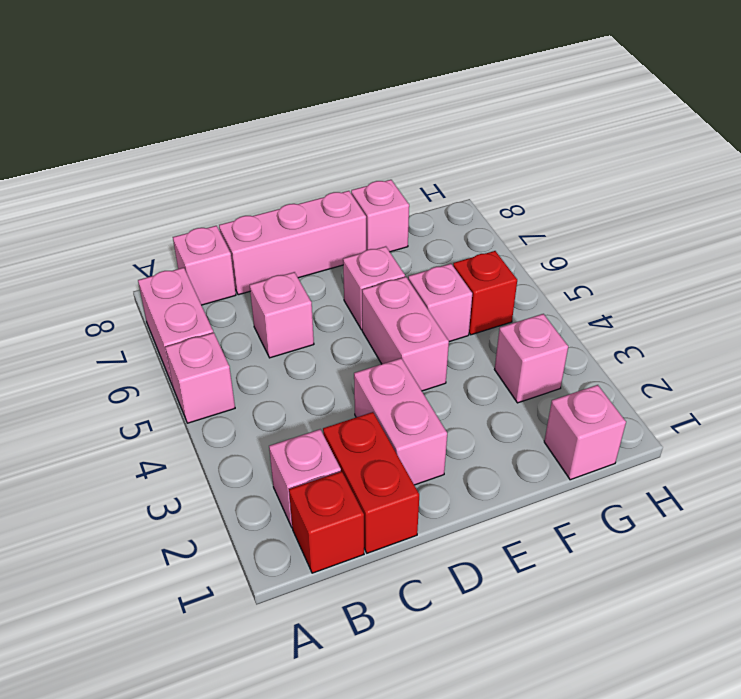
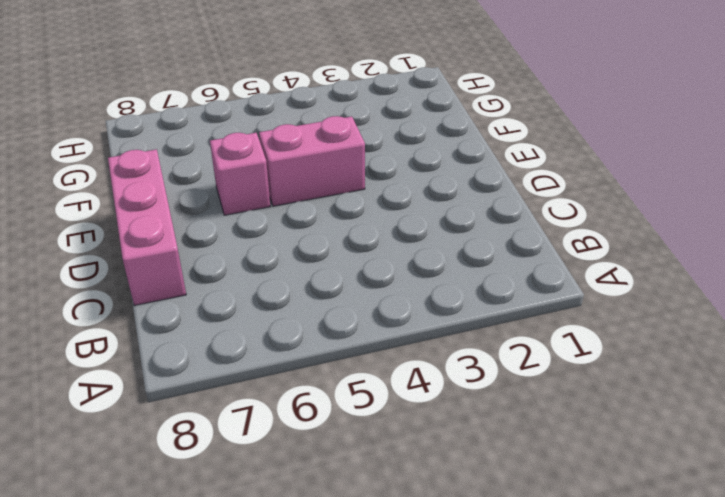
none -> pink brick A5 level 1
none -> pink brick A6:A7 level 1
none -> red brick B1 level 1

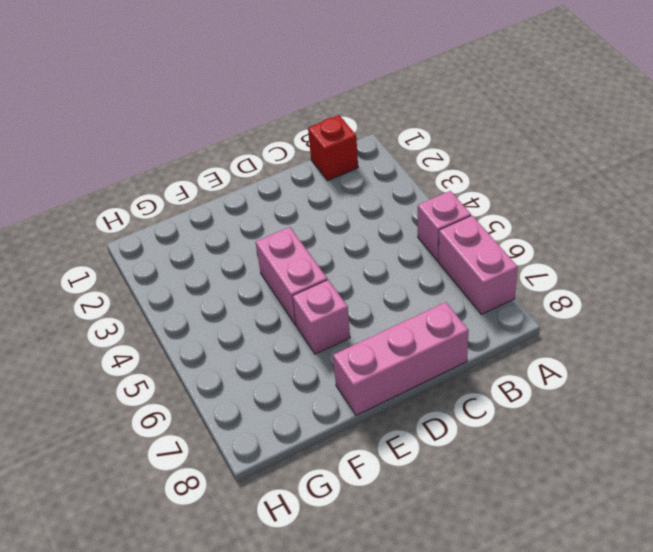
none -> pink brick B2 level 1
none -> pink brick B8 level 1
none -> red brick C1:C2 level 1

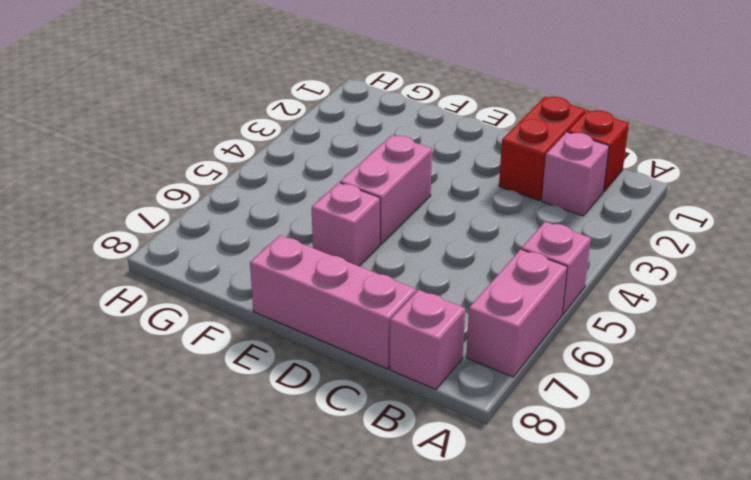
none -> pink brick C6 level 1
none -> pink brick D2:D3 level 1
none -> pink brick F5 level 1

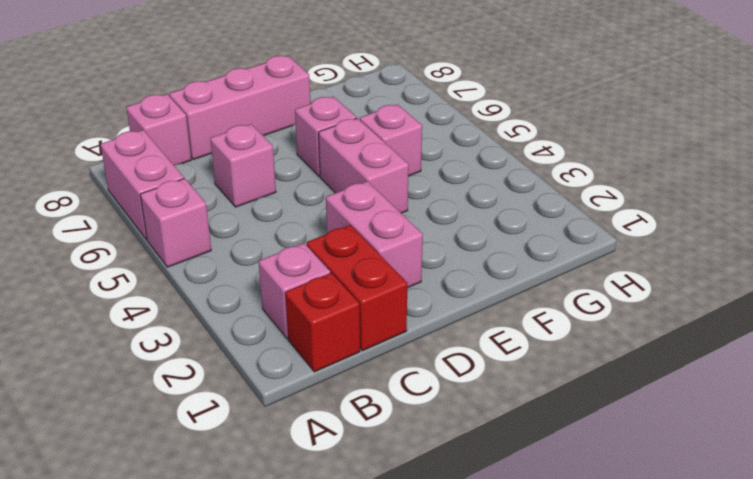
none -> pink brick F8 level 1
none -> pink brick G1 level 1
none -> pink brick G3 level 1

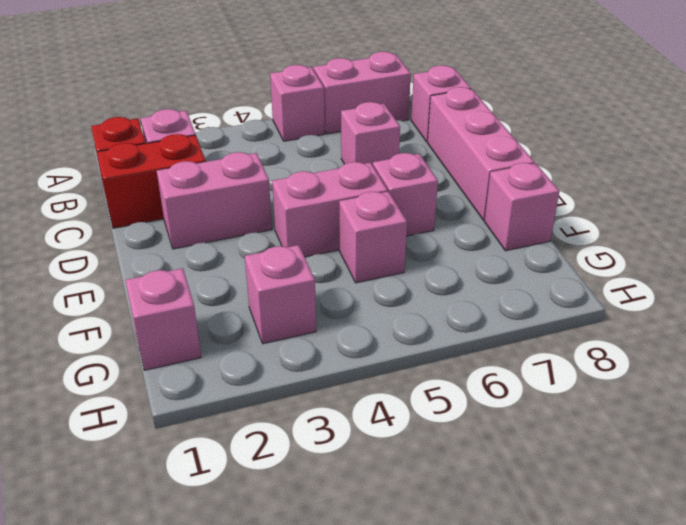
none -> red brick G5 level 1

